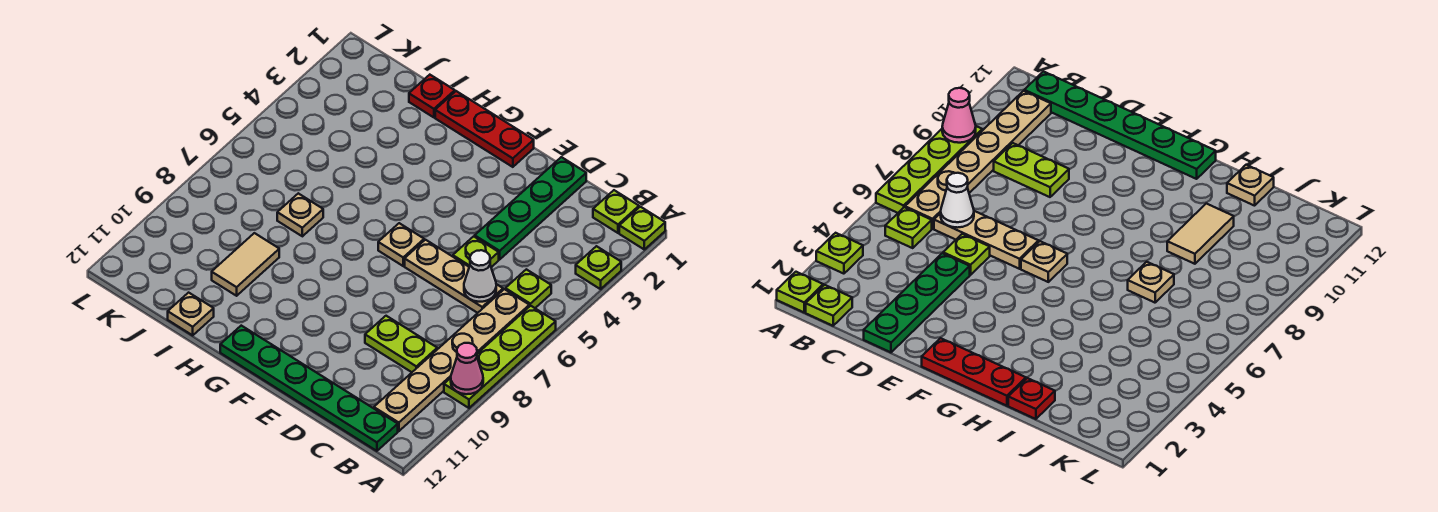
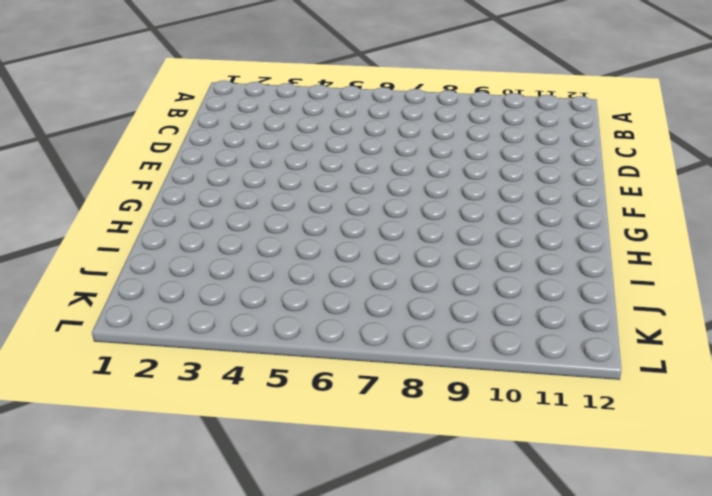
none -> lime plate A1 level 1
none -> lime plate A3 level 1
none -> lime plate A6:A9 level 1

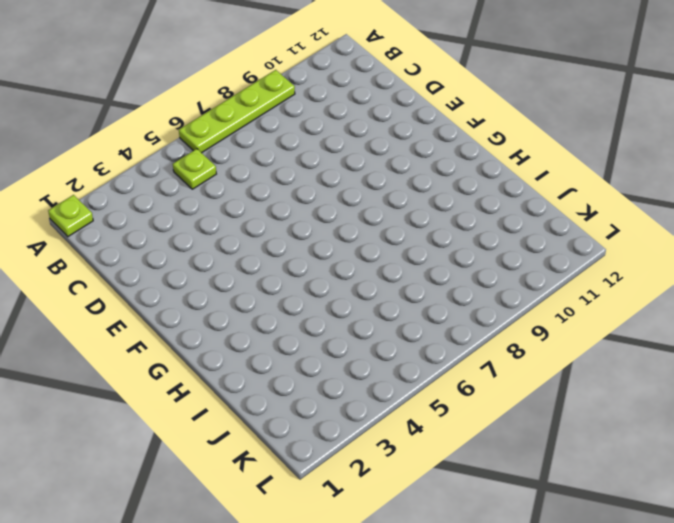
none -> lime plate A3 level 1
none -> lime plate B1 level 1
none -> tan plate B6:B11 level 1

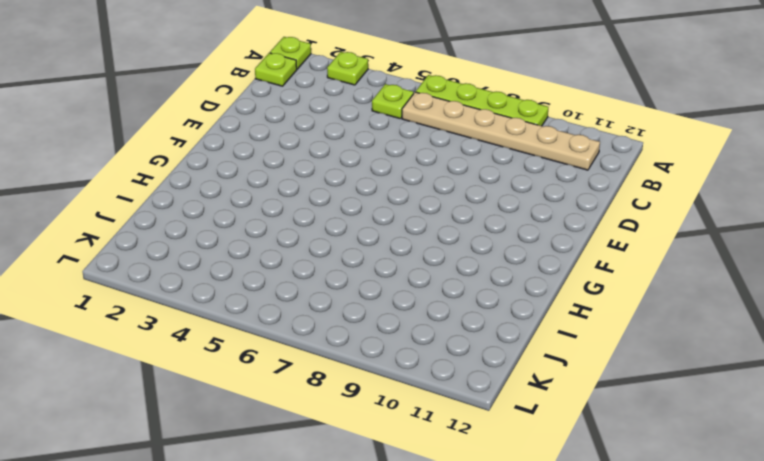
none -> green plate B12:G12 level 1
none -> tan plate C6:E6 level 1
none -> lime plate C9:D9 level 1

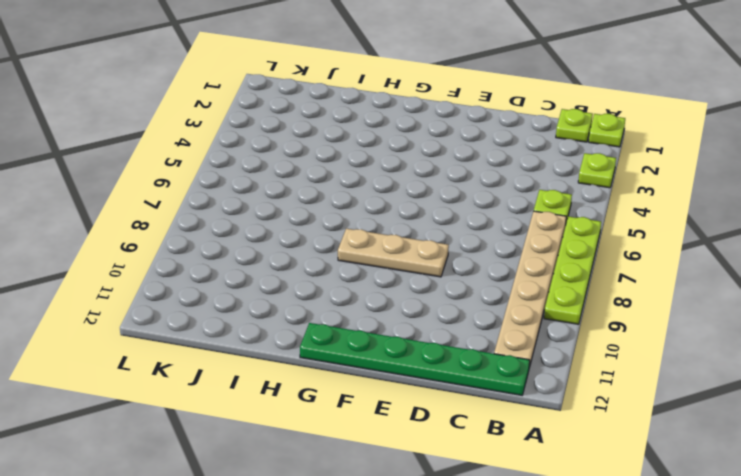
tan plate E8:G8 level 1 -> tan plate C6:E6 level 1
none -> lime plate C9:D9 level 1
none -> green plate D1:D4 level 1
none -> lime plate D5 level 1

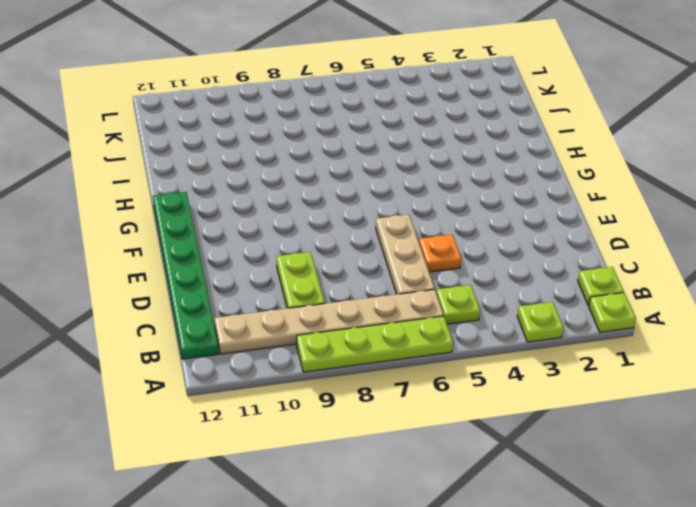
orange plate D5 level 1 -> lime plate D5 level 1
none -> green plate D1:D4 level 1
none -> red plate F1:H1 level 1
none -> tan plate F6 level 1

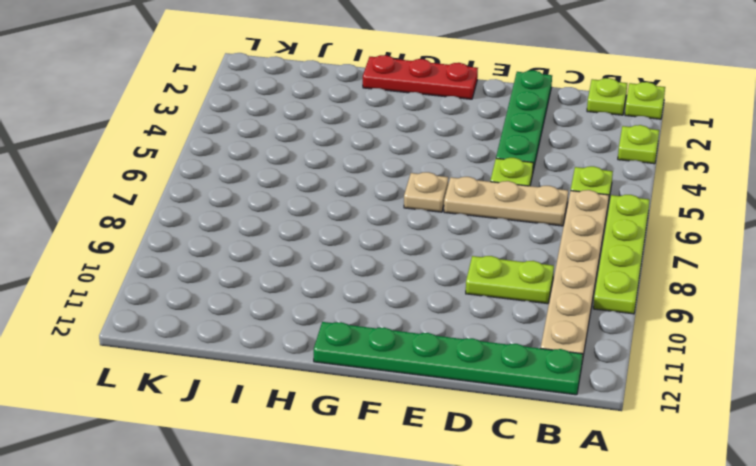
none -> red plate I1 level 1
none -> tan plate I7 level 1
none -> tan tile I9:I10 level 1

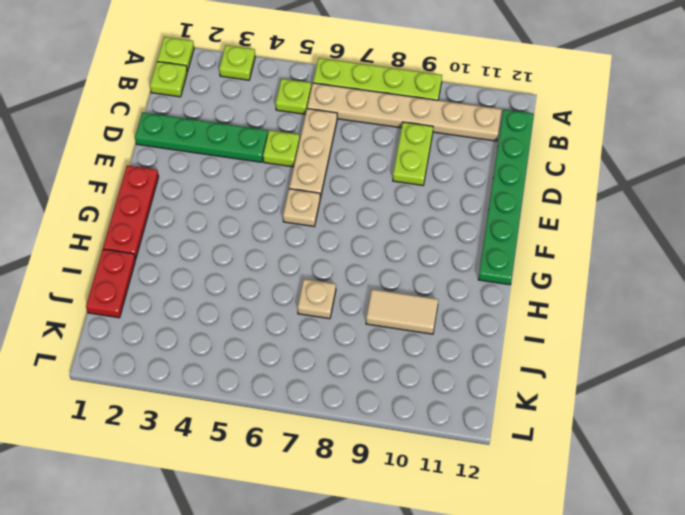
red plate I1:J1 level 1 -> red plate I1 level 1
none -> tan plate I12 level 1
none -> pink cone A9 level 2
none -> white cone C6 level 2

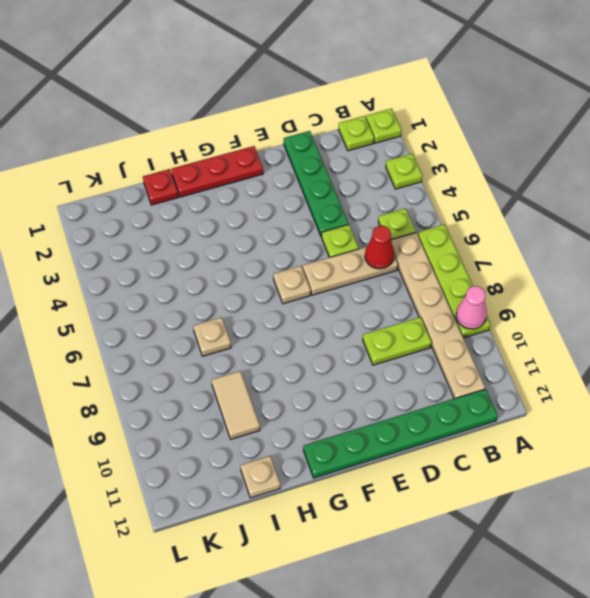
red cone C6 level 2 -> white cone C6 level 2

